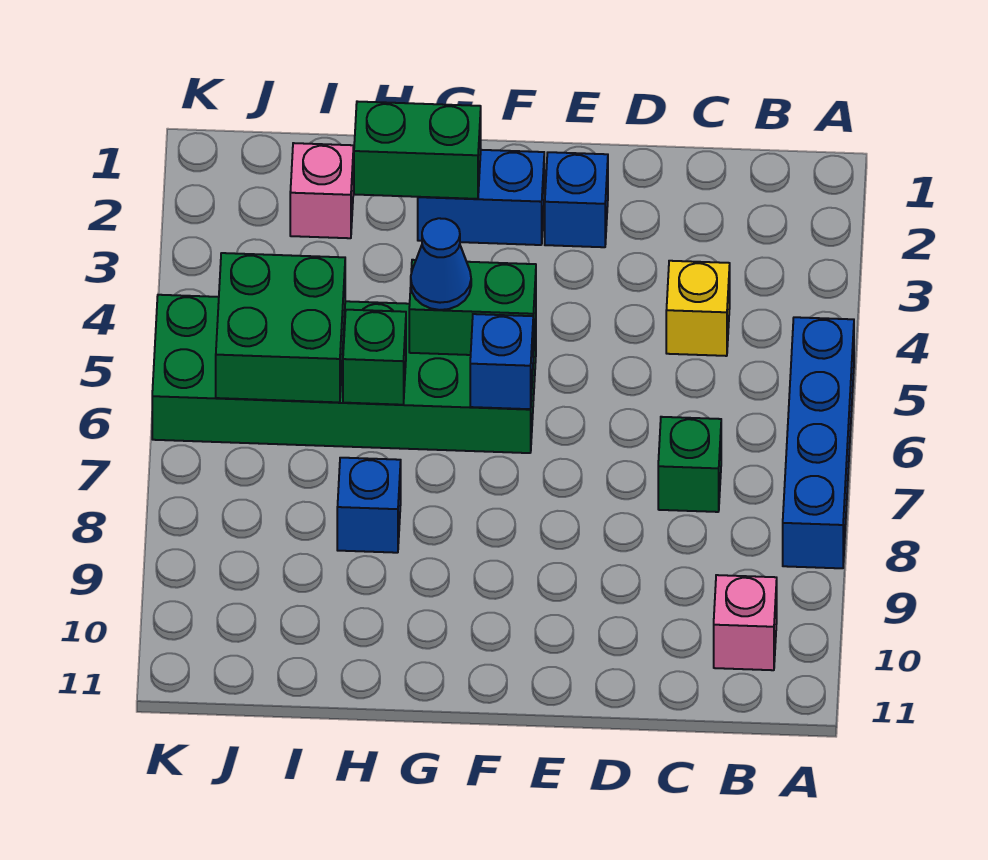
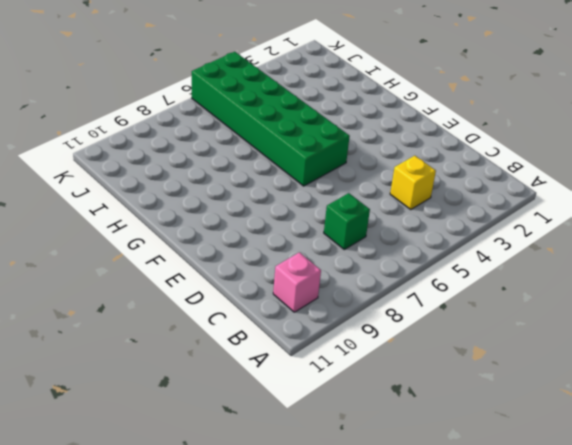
none -> blue brick A5:A8 level 1
none -> blue brick E2 level 1
none -> blue brick F2:G2 level 1

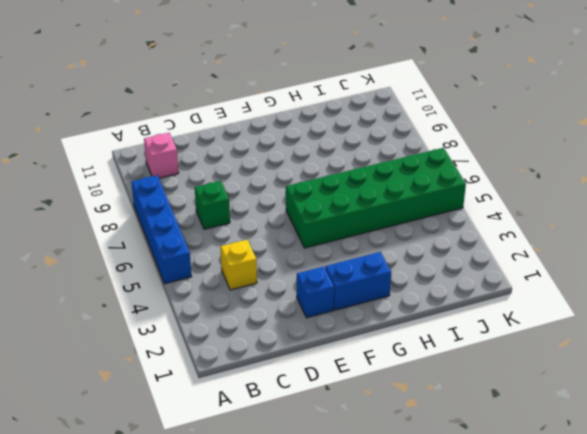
none -> blue brick H8 level 1
none -> pink brick I2 level 1
none -> green brick F5:G5 level 2

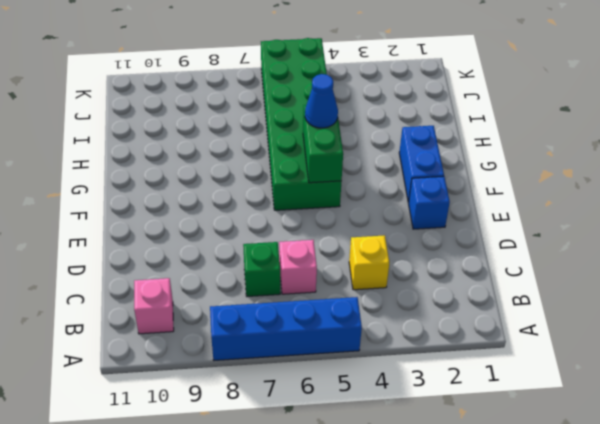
pink brick C6 level 1 -> pink brick I2 level 1
none -> blue brick H8 level 1
none -> blue brick F6 level 2
none -> green brick G2:H2 level 2

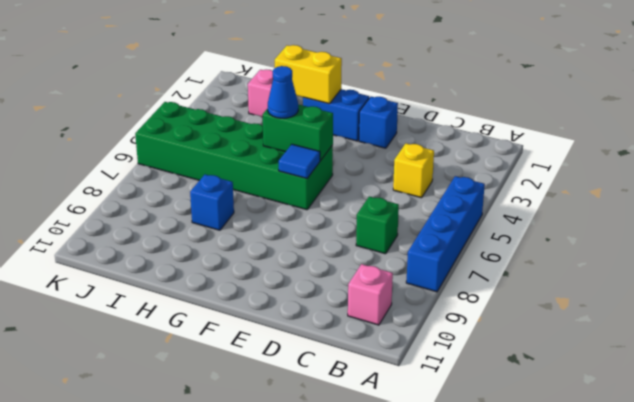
blue tile F6 level 2 -> blue brick F6 level 2
yellow brick G2:H2 level 2 -> green brick G2:H2 level 2
none -> green brick H6 level 2
none -> green brick I5:J6 level 2

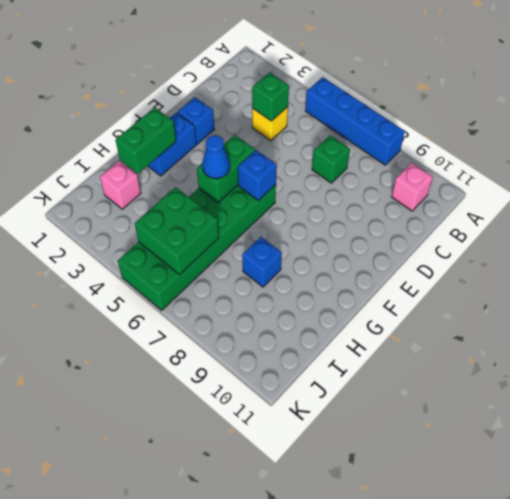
green brick C4 level 2 -> green brick H6 level 2

